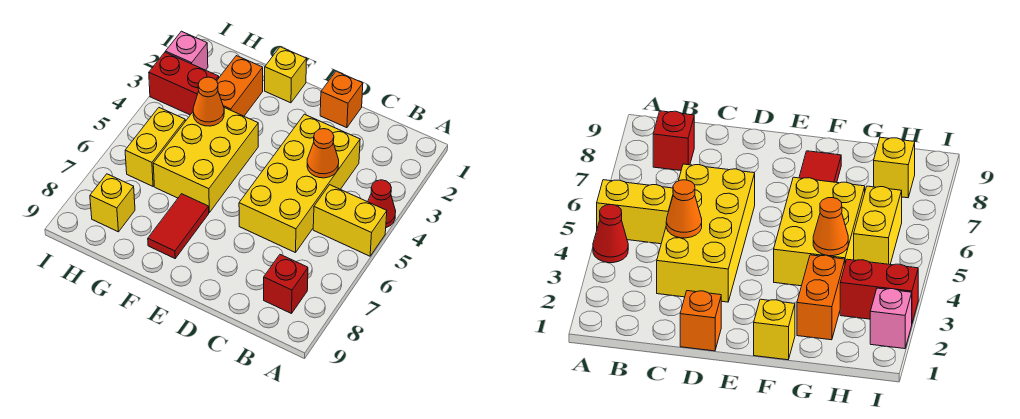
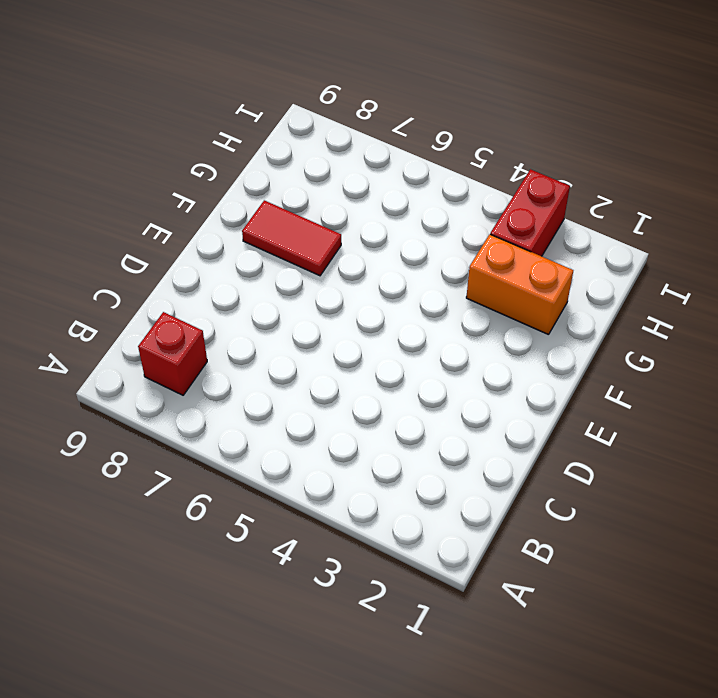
none -> red cone A4 level 1
none -> yellow brick A5:B5 level 1
none -> yellow brick C3:D6 level 1

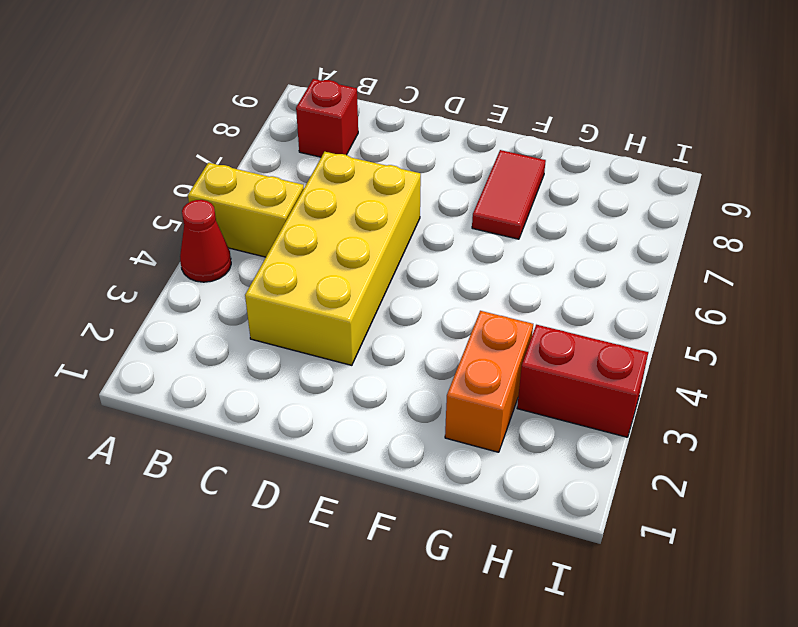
none -> orange brick D1 level 1
none -> yellow brick F1 level 1
none -> yellow brick F4:G6 level 1

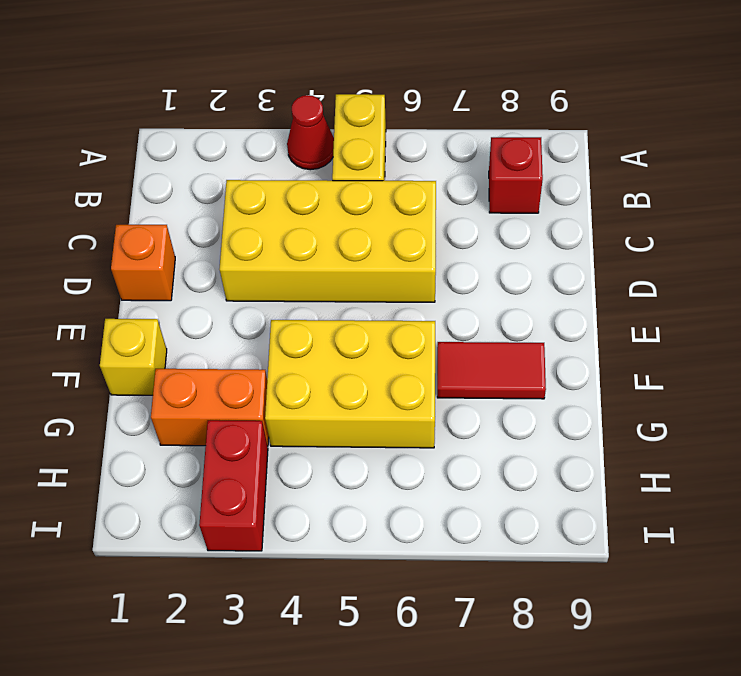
none -> yellow brick H5:H6 level 1
none -> yellow brick H8 level 1
none -> pink brick I2 level 1

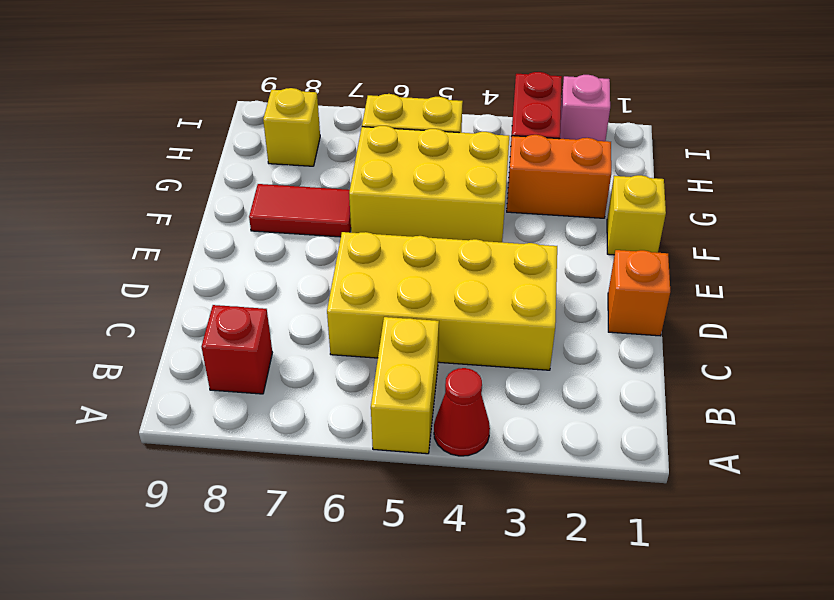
none -> orange cone C4 level 2
none -> orange cone G4 level 2

